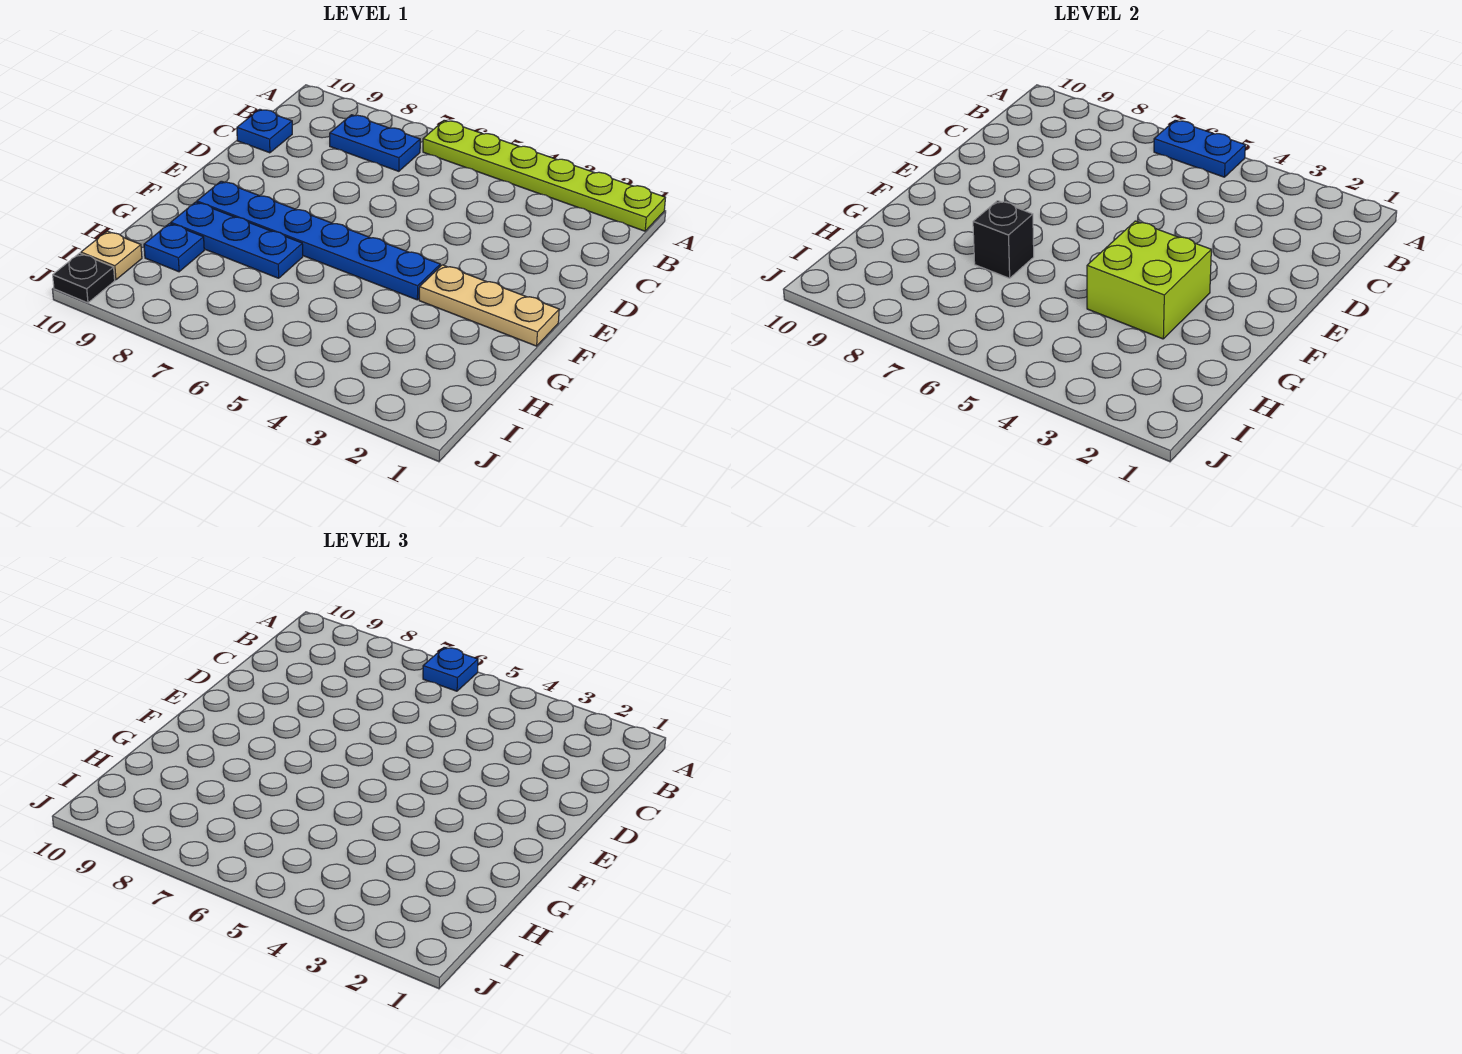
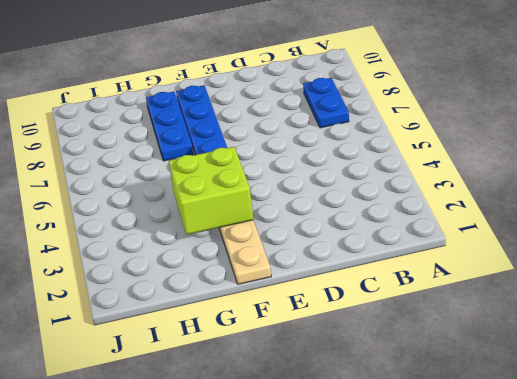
none -> lime plate A1:A6 level 1
none -> blue plate C10 level 1
none -> blue plate H9 level 1

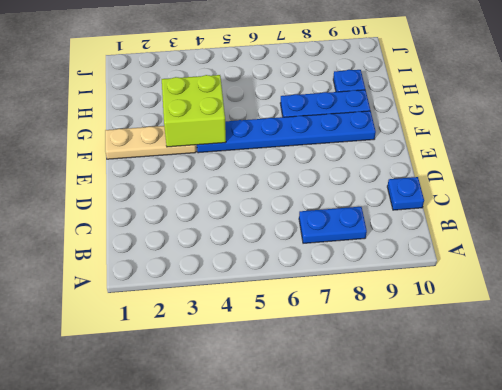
none -> lime plate A1:A6 level 1
none -> tan plate I10 level 1
none -> black plate J10 level 1

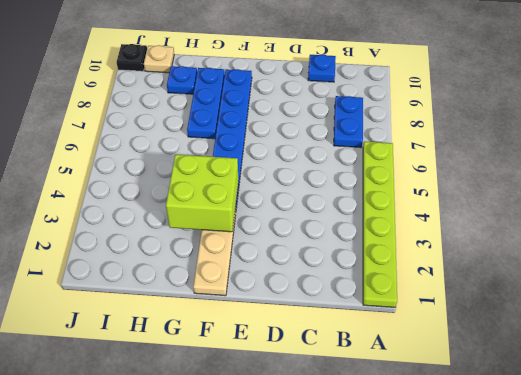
none -> blue plate A5:A6 level 2
none -> black brick G7 level 2
none -> blue plate A6 level 3

